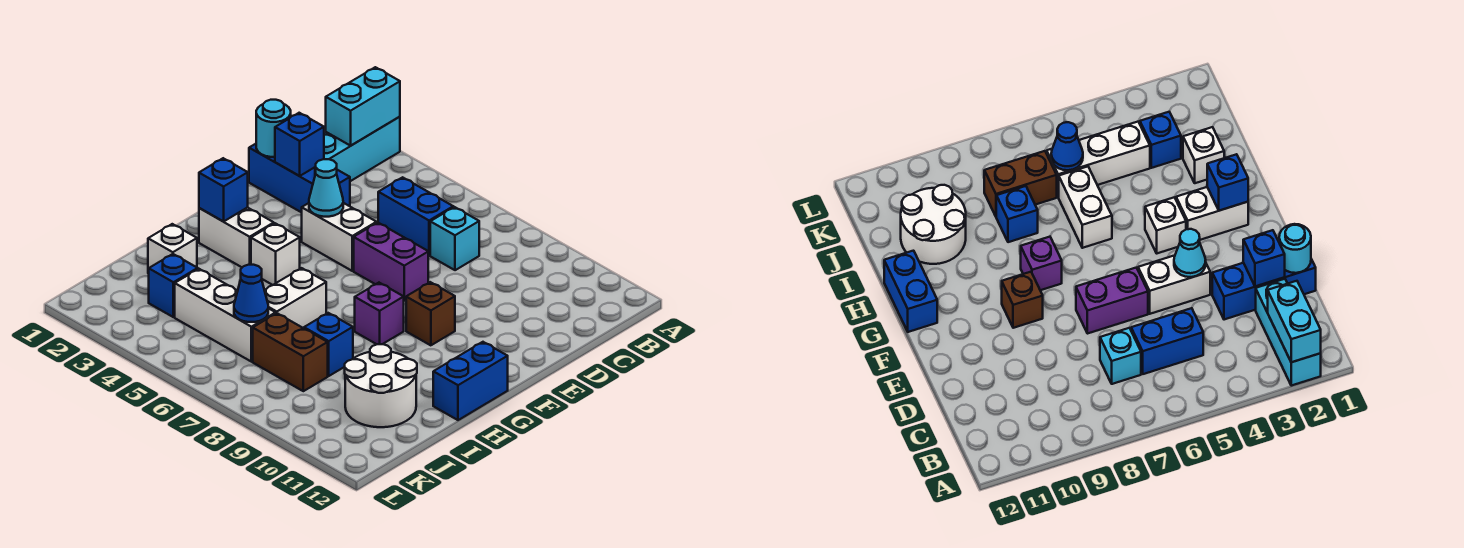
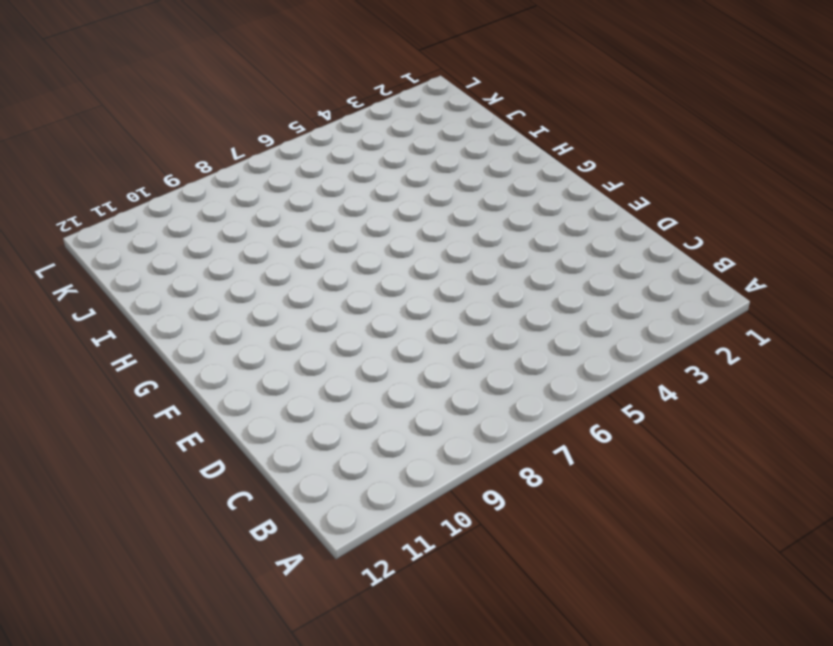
none -> cyan brick A2:C2 level 1
none -> blue brick C5:C6 level 1
none -> cyan brick C7 level 1

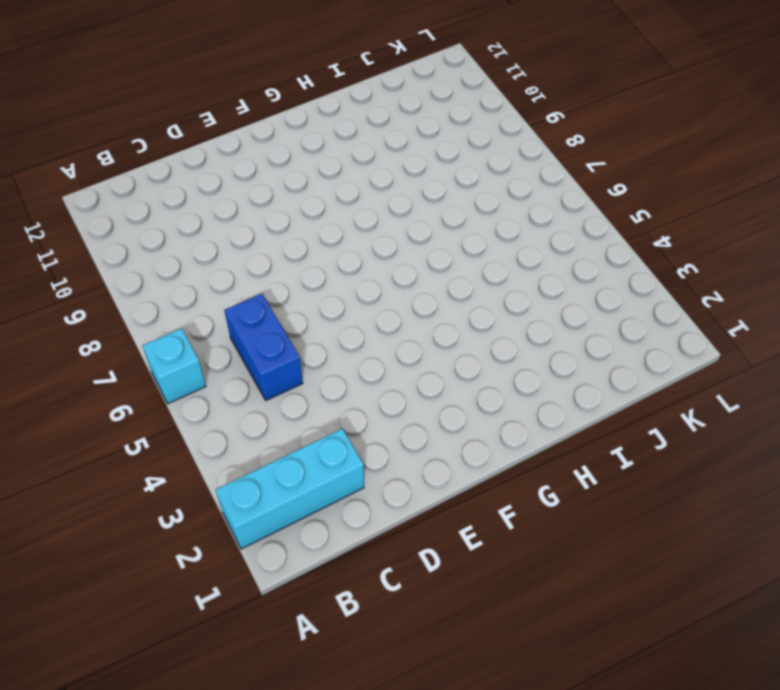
cyan brick A6 level 1 -> cyan brick C7 level 1
none -> blue brick D1:D3 level 1
none -> white brick E4:E5 level 1
none -> purple brick E6:E7 level 1

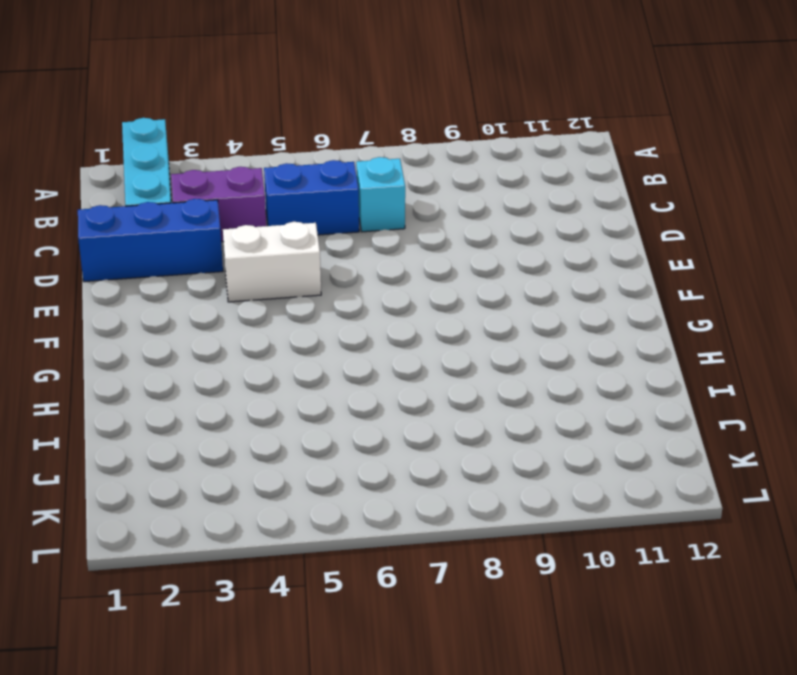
purple brick C3:C4 level 1 -> purple brick E6:E7 level 1
none -> brown brick F9 level 1
none -> white brick G2:G3 level 1
none -> white brick G4 level 1

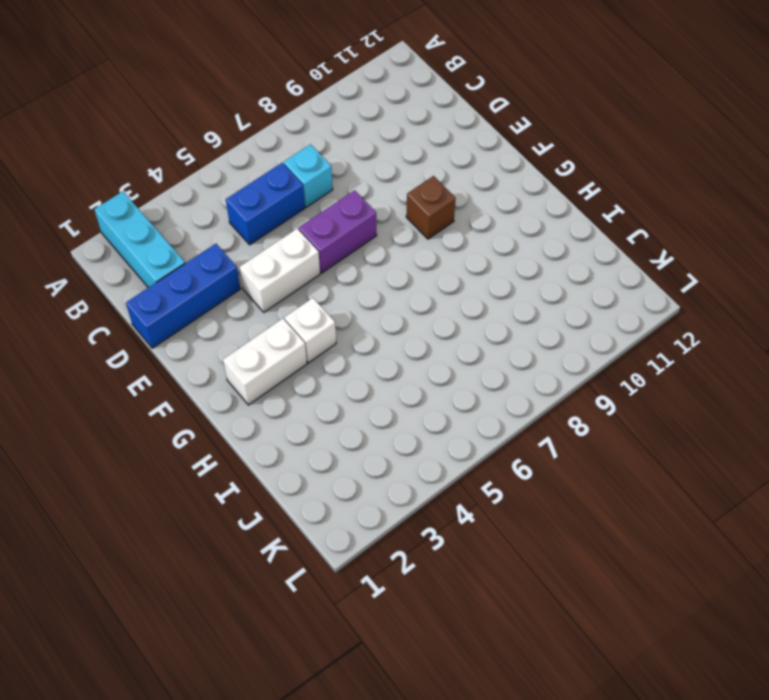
none -> purple brick G8 level 1
none -> blue brick G12:H12 level 1
none -> white brick H6:I6 level 1

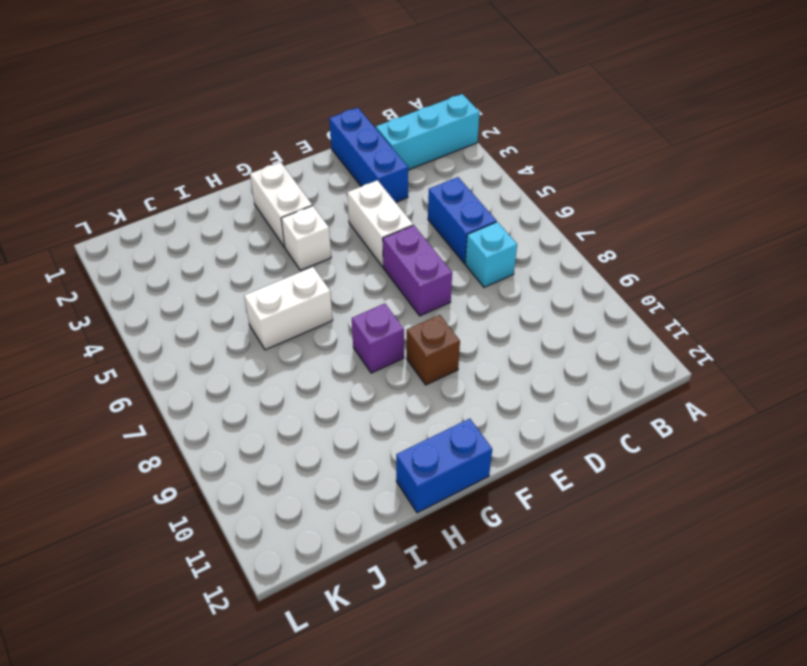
none -> white brick I2 level 1
none -> blue brick I8 level 1
none -> white round brick I10:J11 level 1

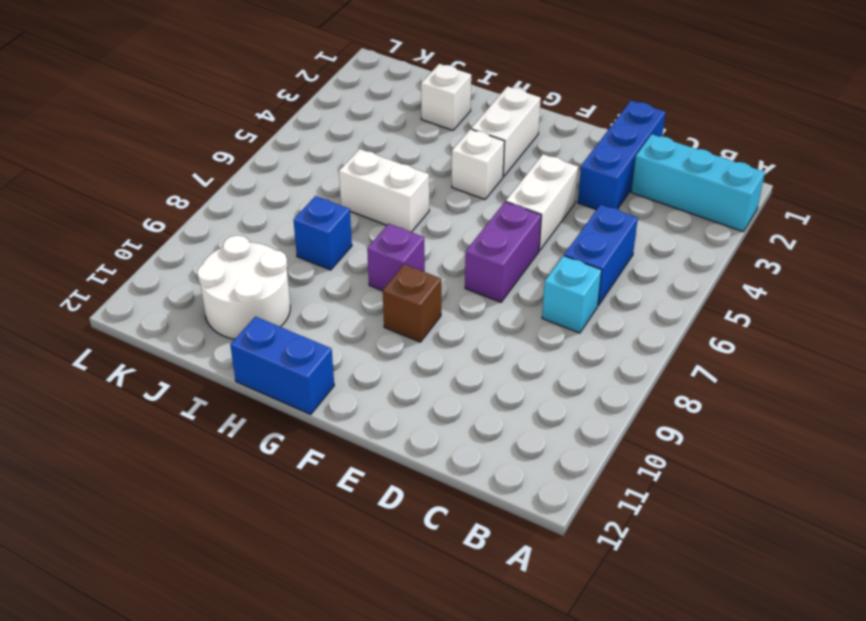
none -> blue brick J3 level 1
none -> white brick J4:J6 level 1
none -> brown brick J7:J8 level 1

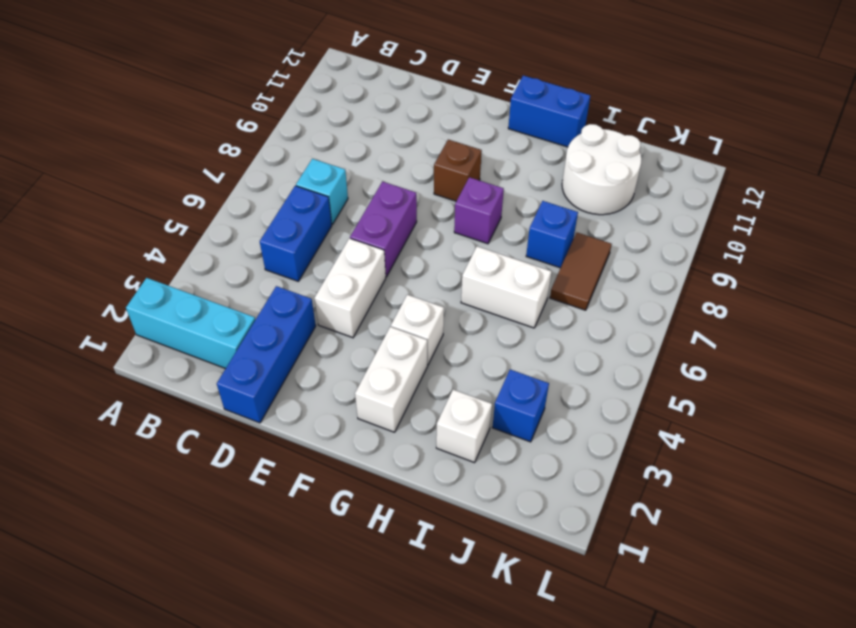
brown tile J7:J8 level 1 -> brown brick J7:J8 level 1
none -> white brick J4:J6 level 1
none -> cyan brick A2:B2 level 2
none -> cyan round brick D1 level 2

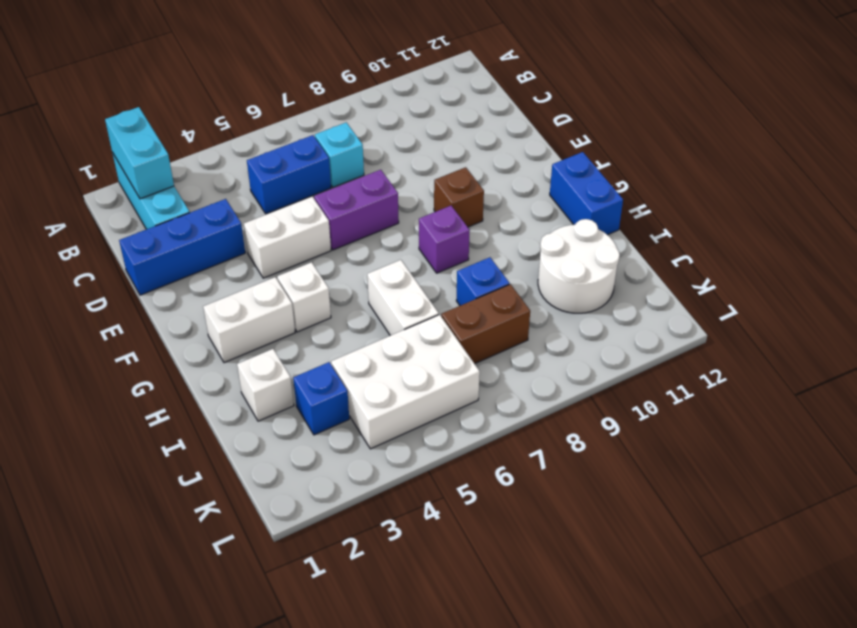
white brick J4:K6 level 1 -> white brick J4:J6 level 1
none -> cyan round brick D1 level 2
none -> blue brick D2 level 2
none -> cyan cone E4 level 2

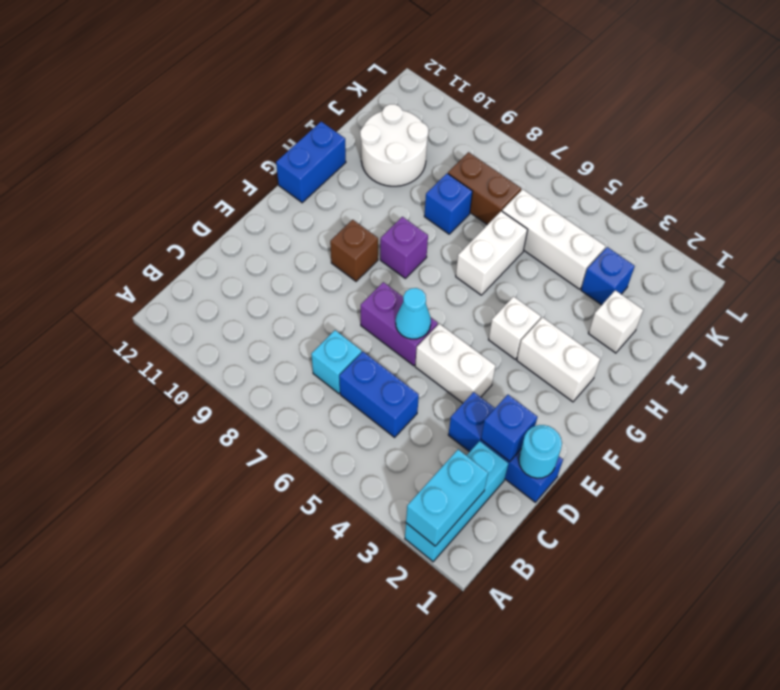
cyan cone E6 level 2 -> cyan cone E4 level 2
none -> blue brick G2 level 2
none -> blue cone J6 level 2

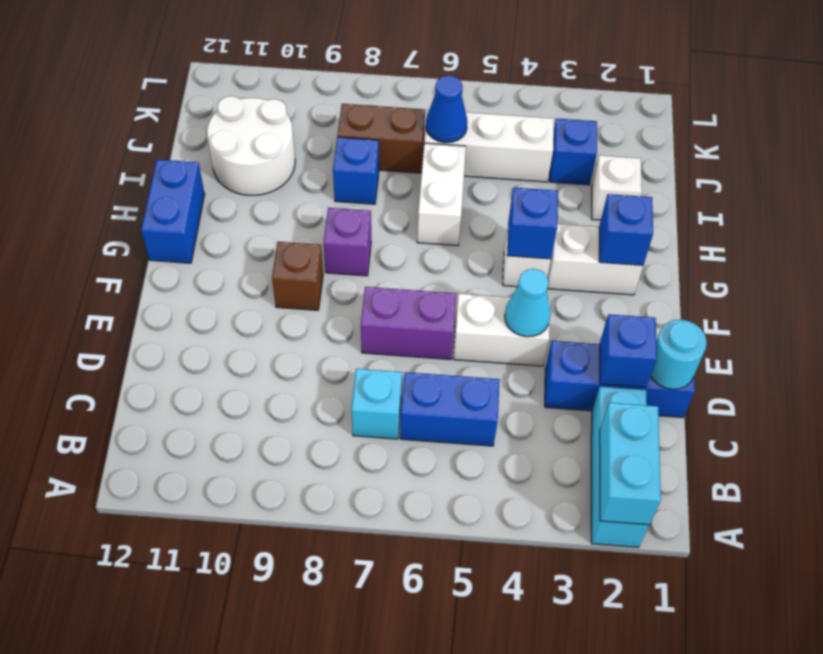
blue brick G4 level 2 -> none

